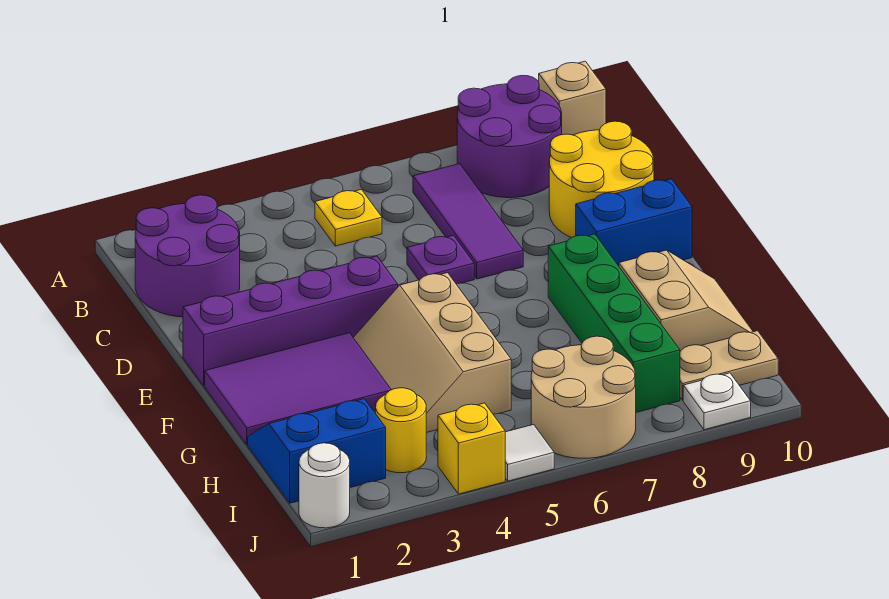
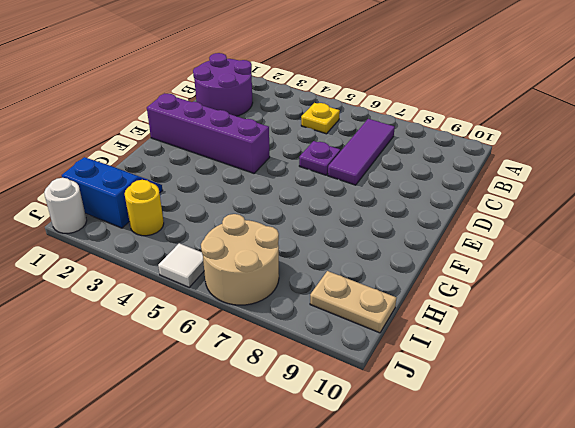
none -> purple round brick A8:B9 level 1
none -> tan brick A10 level 1
none -> yellow round brick C9:D10 level 1

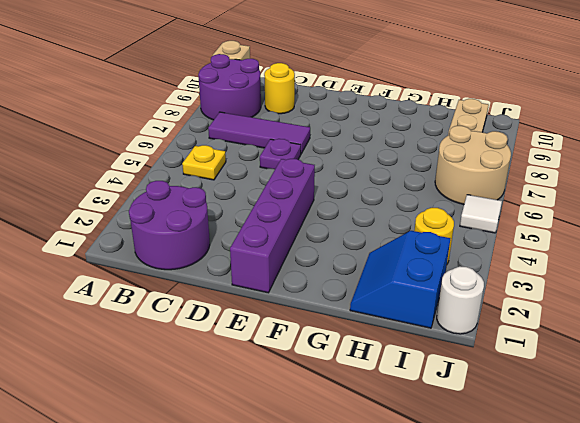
yellow round brick C9 level 1 -> yellow round brick C9:D10 level 1
none -> blue brick E9:E10 level 1
none -> purple tile F1:G3 level 1
none -> tan slope F4:H5 level 1 top 5

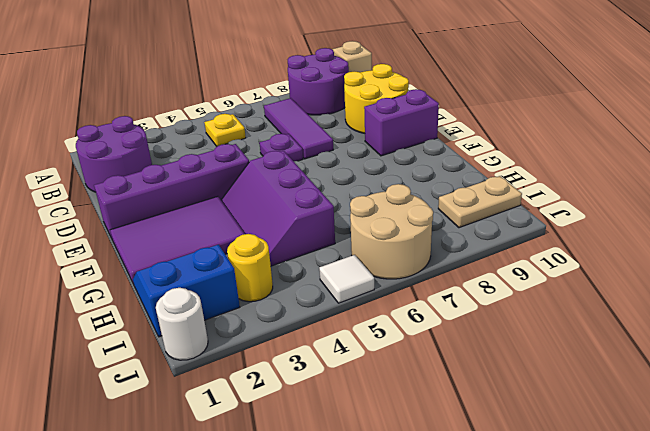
purple brick E9:E10 level 1 -> blue brick E9:E10 level 1
purple slope F4:H5 level 1 top 5 -> tan slope F4:H5 level 1 top 5
none -> green brick F8:I8 level 1
none -> tan slope G9:H10 level 1 top 9
none -> yellow brick J4 level 1

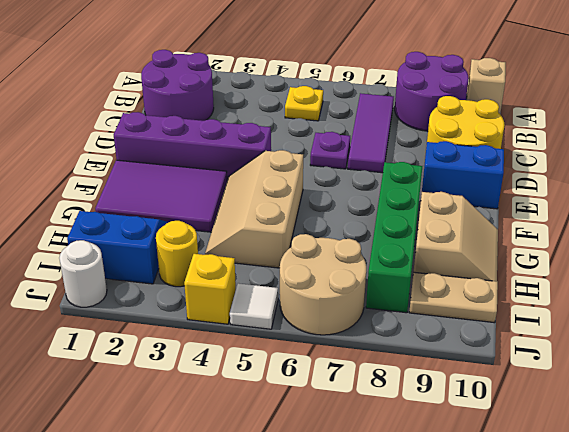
none -> white plate J9 level 1

